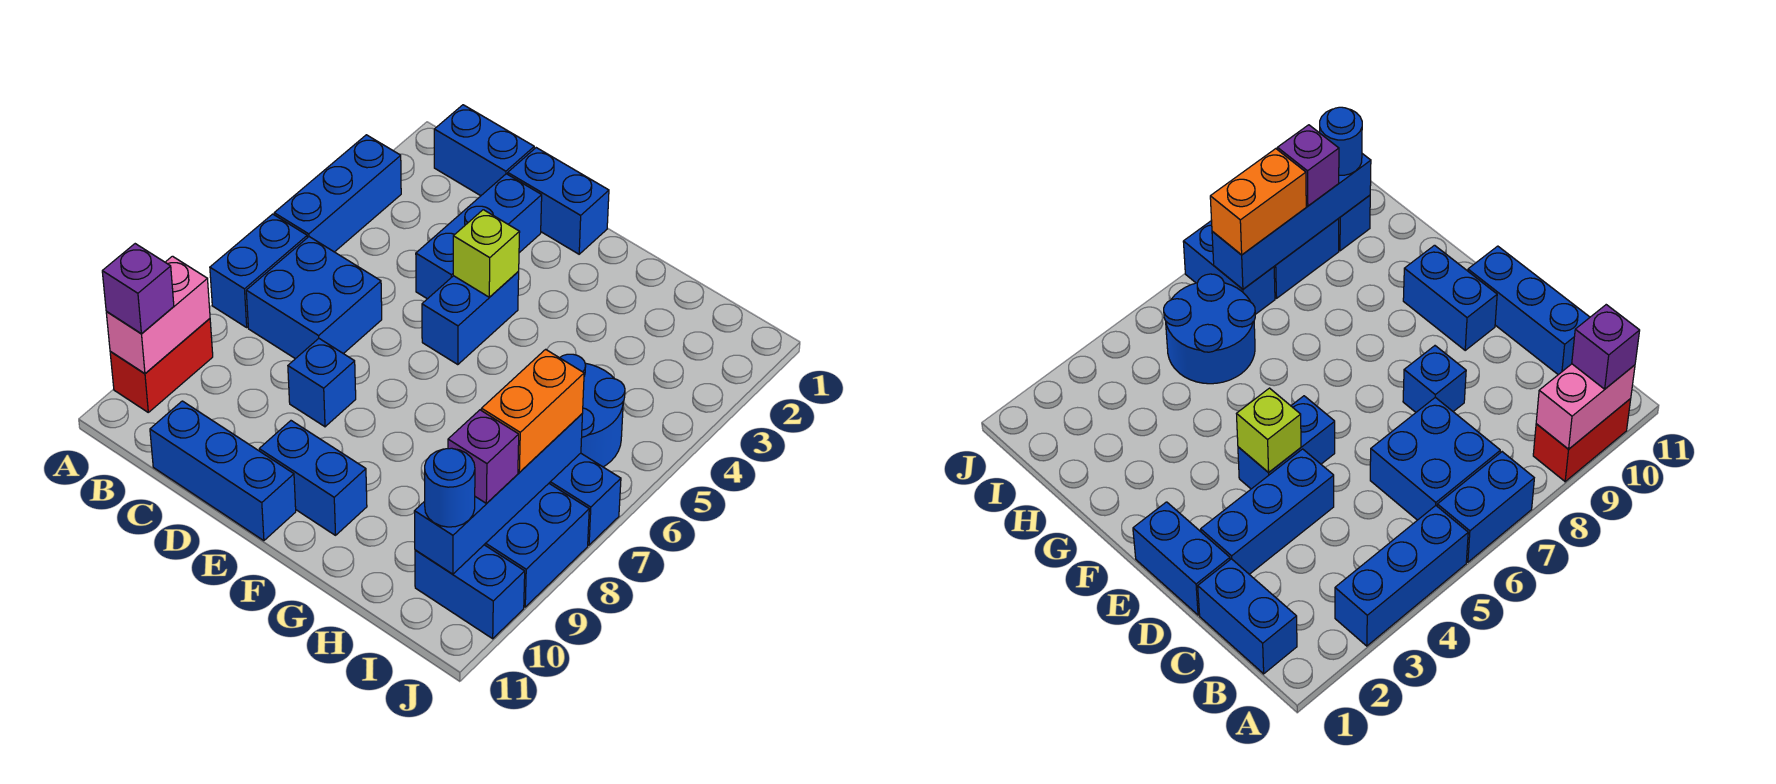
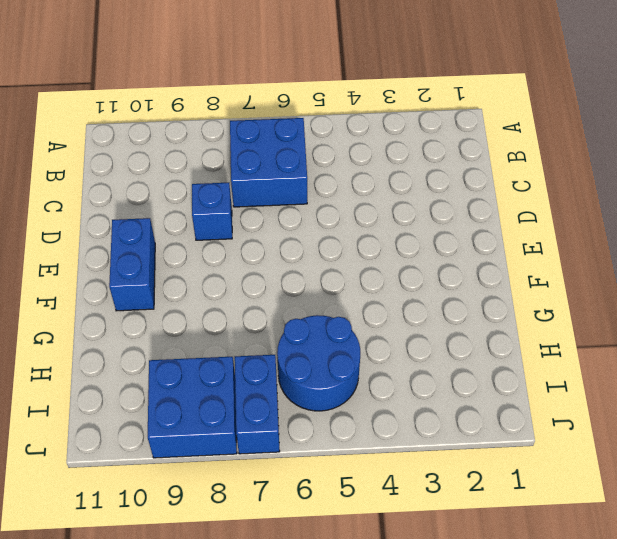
none -> blue brick A3:A5 level 1
none -> blue brick A6:A7 level 1
none -> red brick A9:A10 level 1

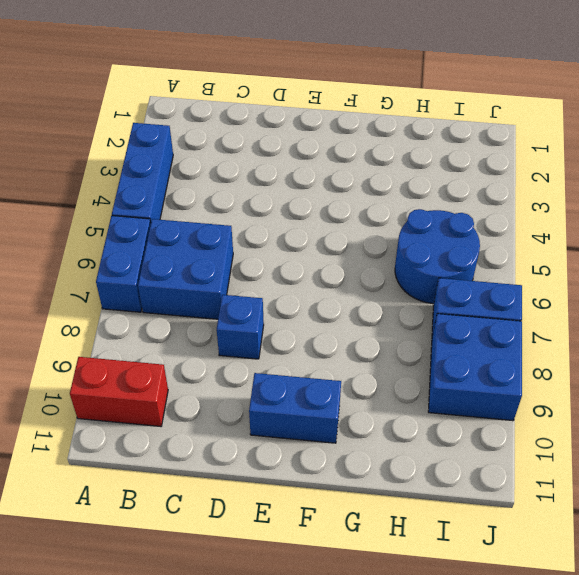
red brick A10:B10 level 1 -> red brick A9:A10 level 1
none -> blue brick B1:C1 level 1
none -> blue brick C11:E11 level 1
none -> blue brick D1:E1 level 1

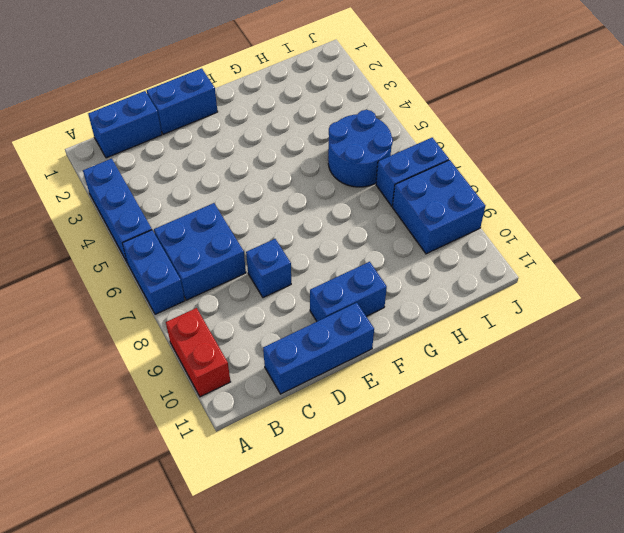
none -> blue brick D2:D4 level 1
none -> blue brick E4:E5 level 1
none -> blue brick I10:J10 level 1

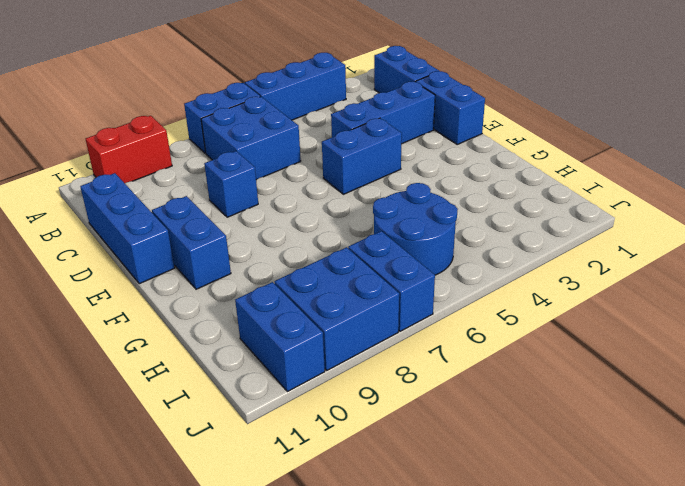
none -> pink brick A9:A10 level 2
none -> lime brick E4 level 2
none -> blue brick I7:I10 level 2

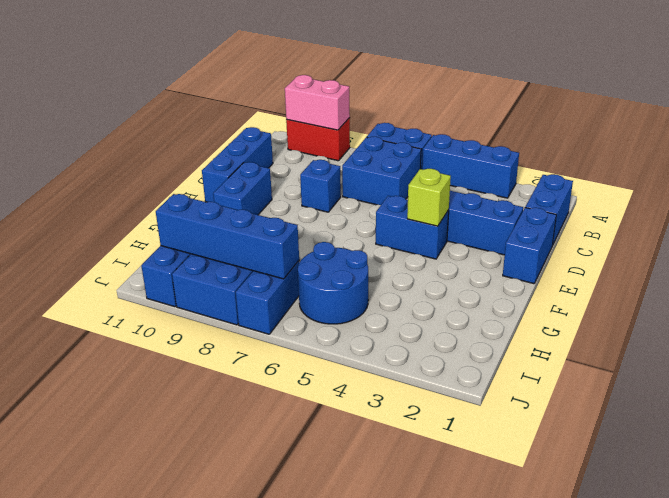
none -> purple brick A10 level 3
none -> orange brick I7:I8 level 3
none -> purple brick I9 level 3

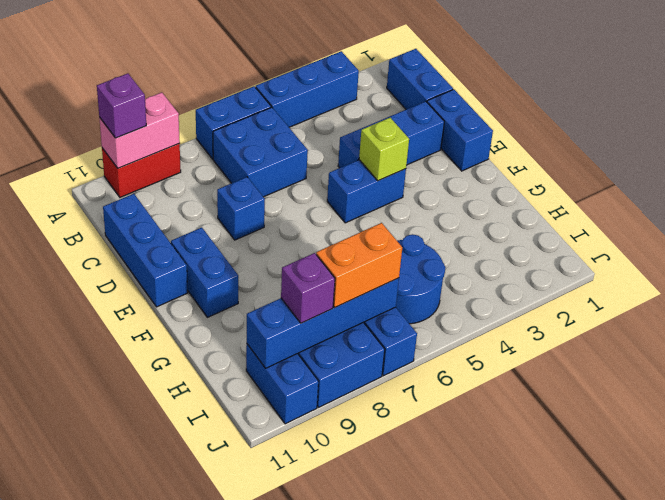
none -> blue round brick I10 level 3

